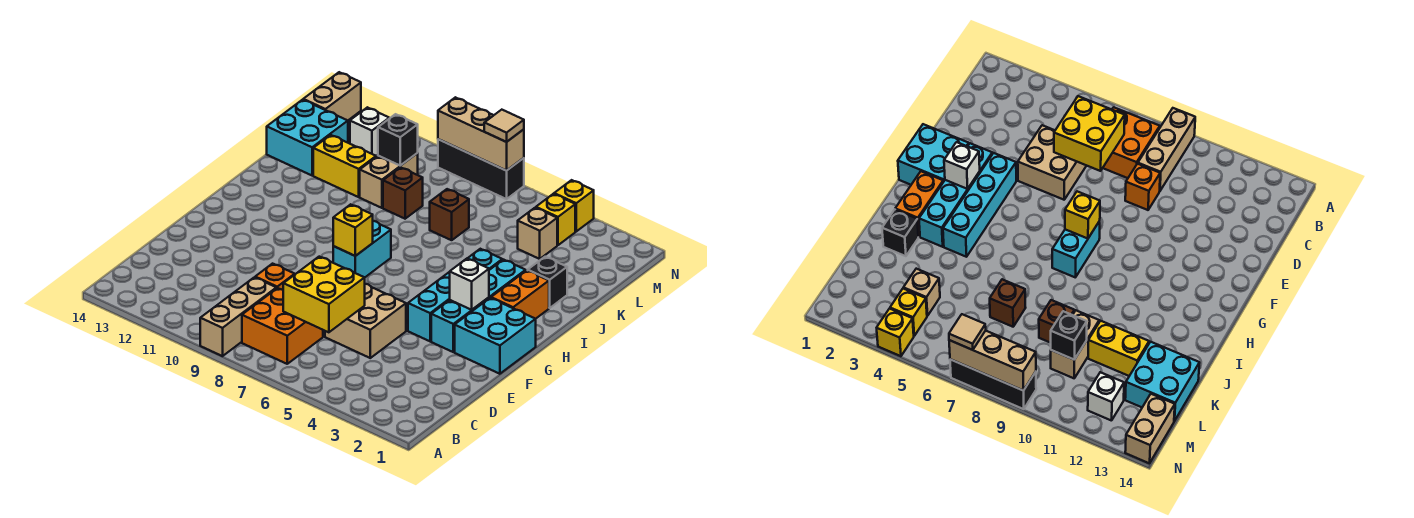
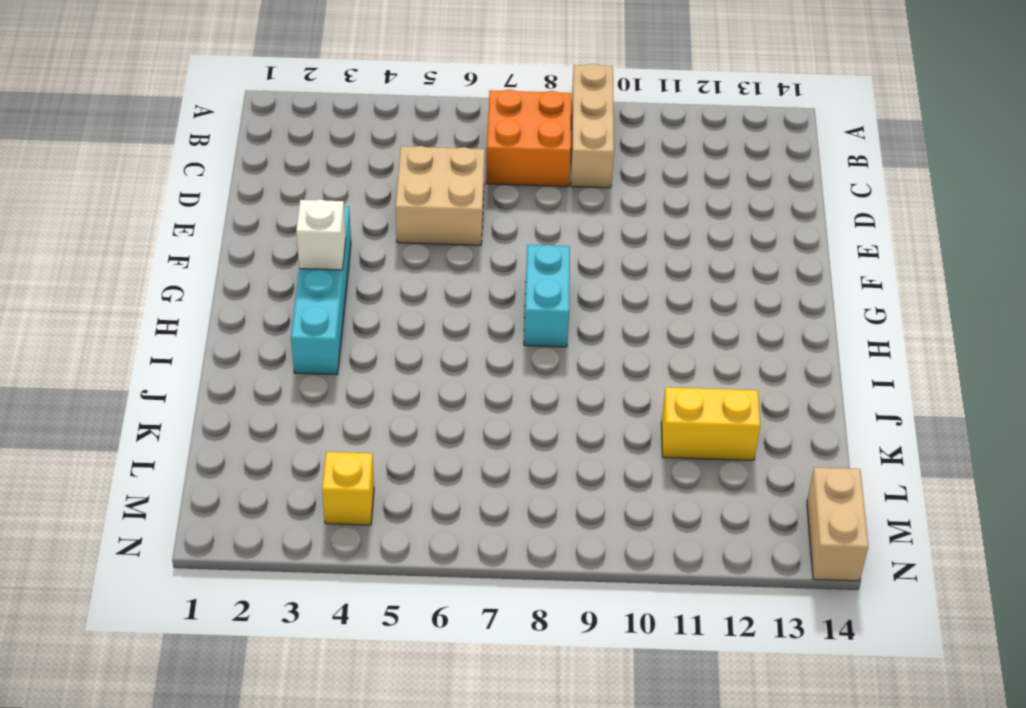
none -> orange brick D9 level 1
none -> cyan brick F1:G2 level 1
none -> cyan brick F4:I4 level 1

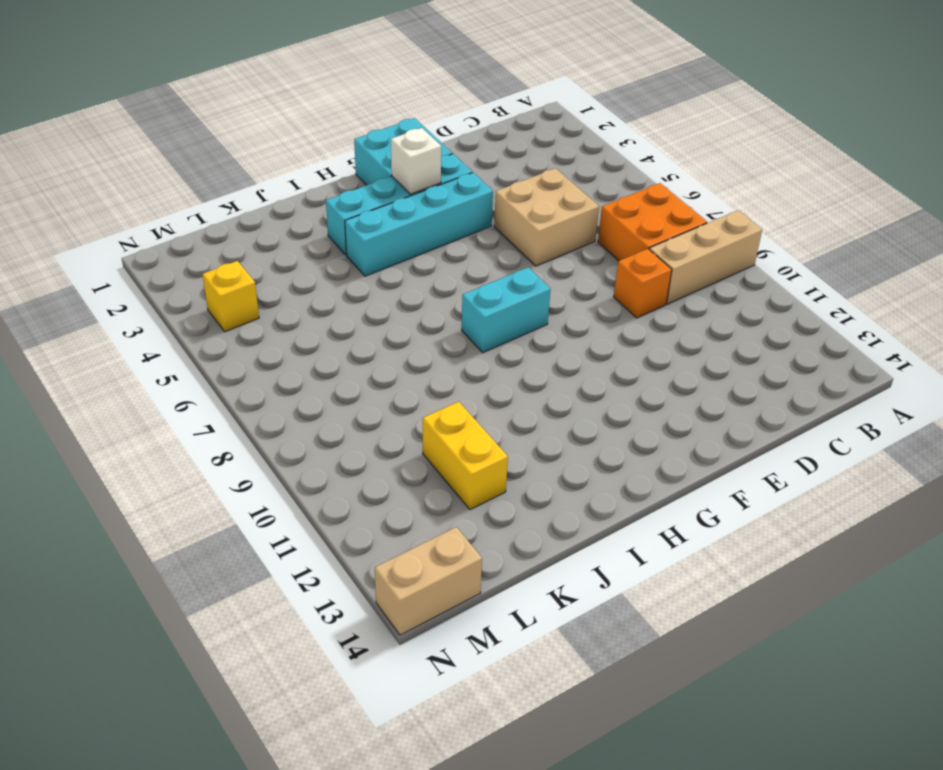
none -> orange brick H2:I2 level 1
none -> black brick J2 level 1
none -> brown brick K7 level 1

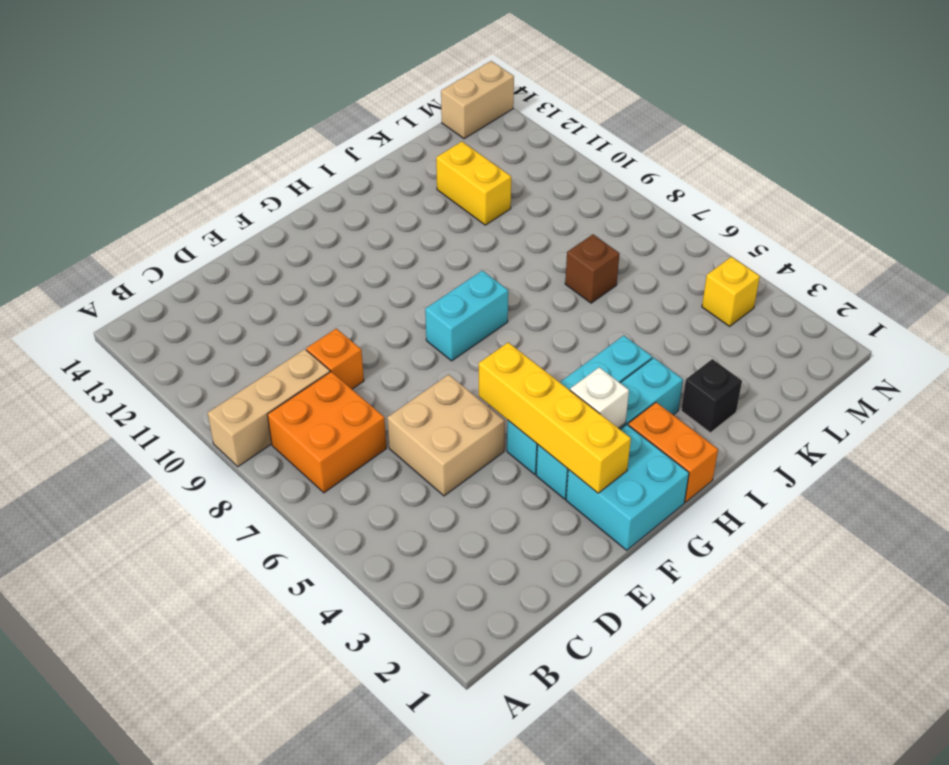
yellow brick F2:F5 level 2 -> none
orange brick H1:H2 level 1 -> orange brick H2:I2 level 1
none -> brown brick K9 level 1
none -> tan brick K10:L10 level 1
none -> cyan brick K13:L14 level 1

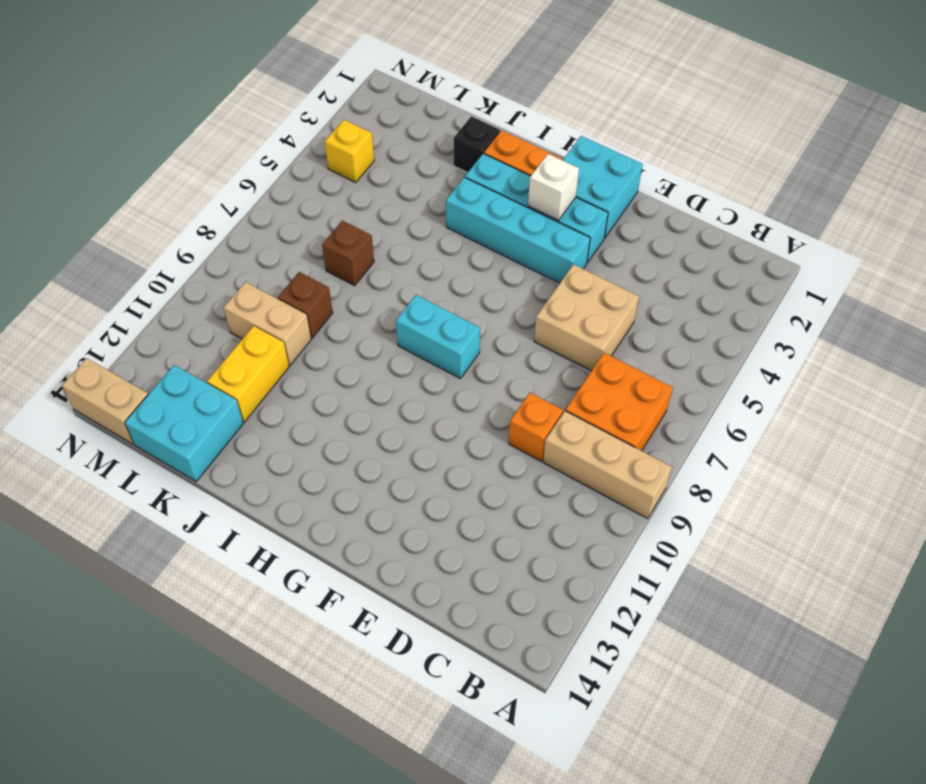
none -> tan brick L4 level 1
none -> white brick M12 level 1
none -> yellow brick N4 level 1

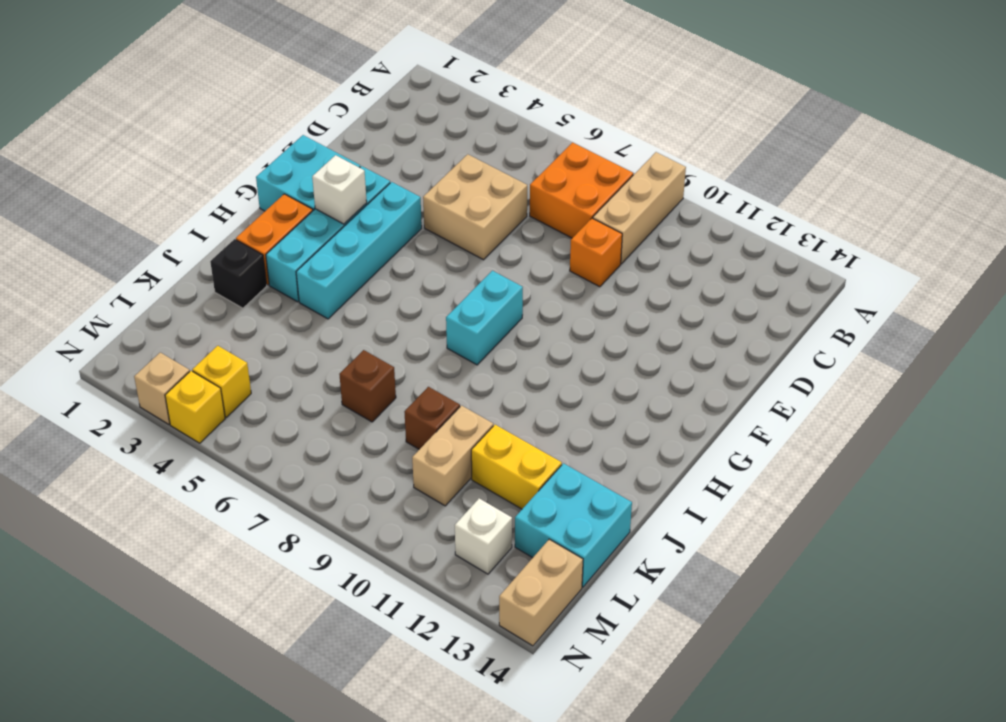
tan brick N3 level 1 -> tan brick L4 level 1
none -> black brick N7:N9 level 1
none -> yellow brick C6:D7 level 2
none -> yellow brick G8 level 2

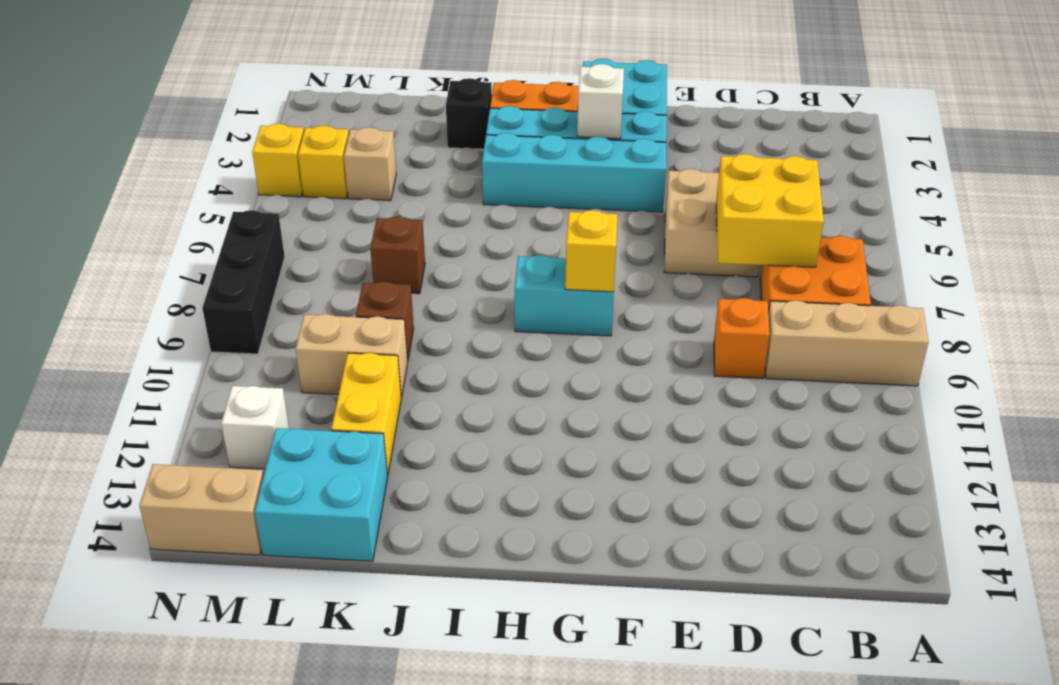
none -> black brick L10 level 2
none -> tan brick N7:N9 level 2
none -> tan tile N7 level 3

